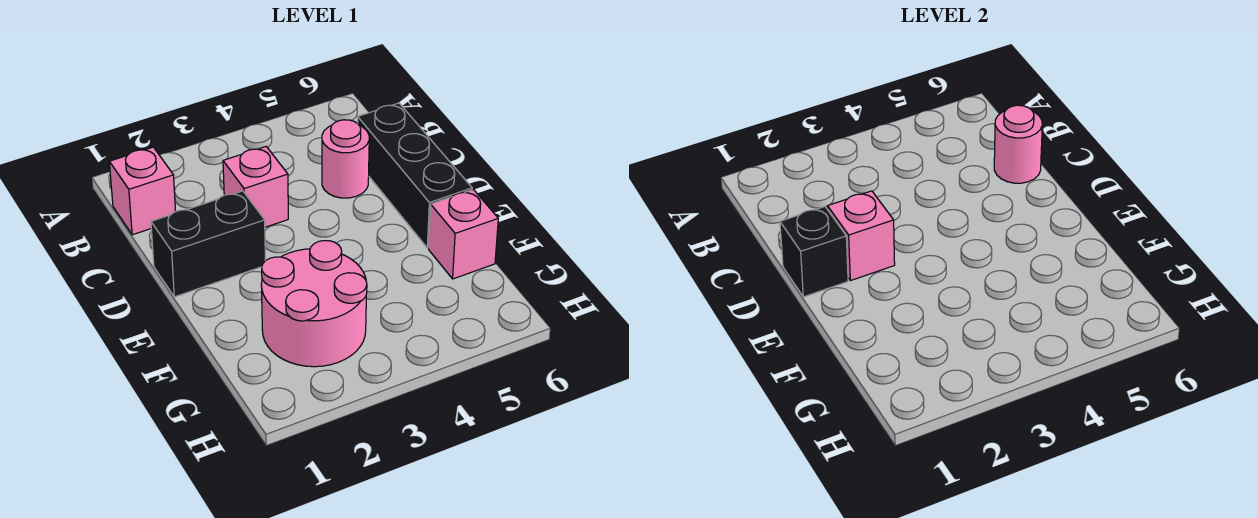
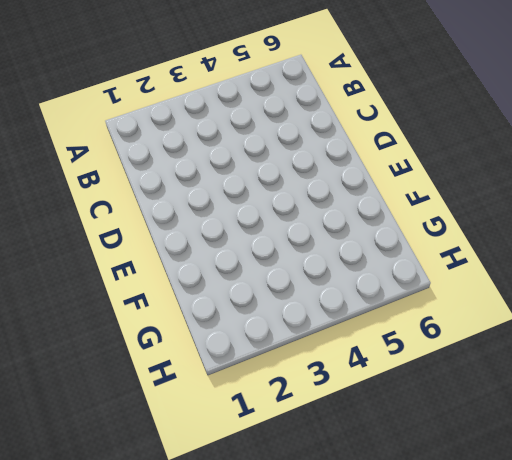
none -> pink brick B1 level 1
none -> pink brick C3 level 1

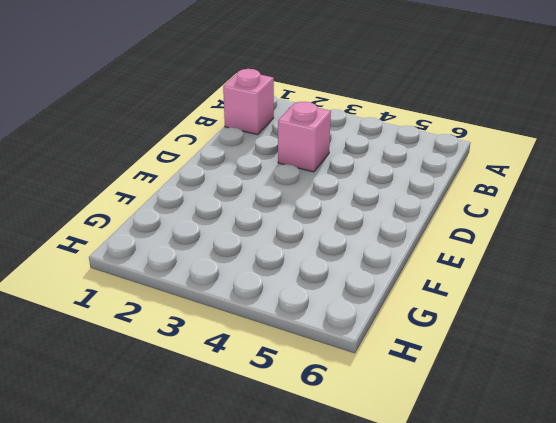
none -> pink round brick C5 level 1
none -> black brick C6:E6 level 1

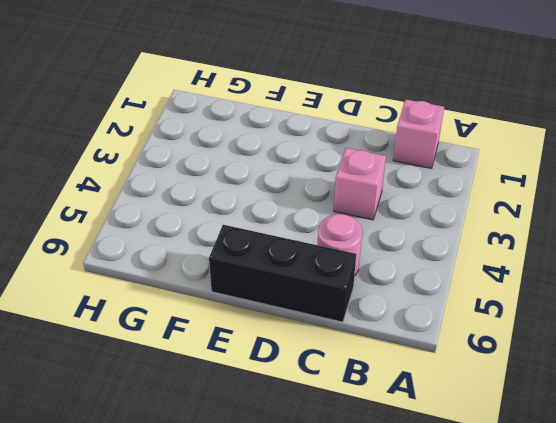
none -> black brick D1:D2 level 1
none -> pink round brick F2:G3 level 1

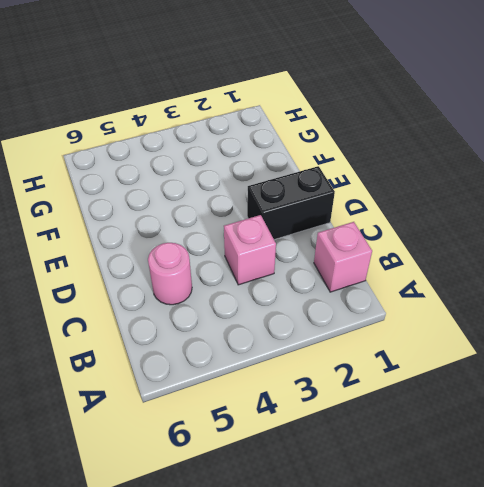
none -> black brick C6:E6 level 1
none -> pink round brick F2:G3 level 1

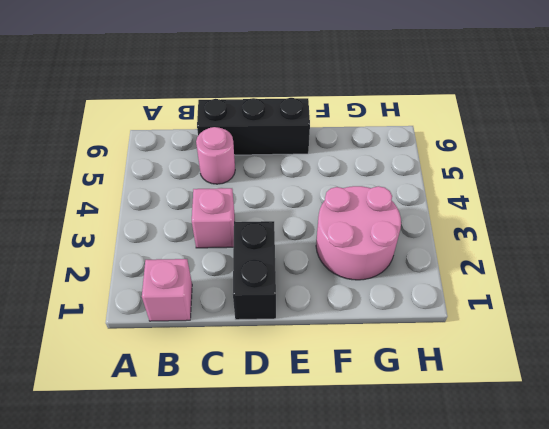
none -> pink brick F6 level 1
none -> pink round brick C6 level 2

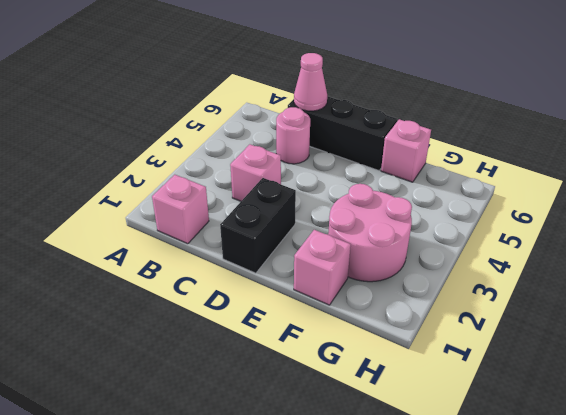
pink cone C6 level 2 -> pink round brick C6 level 2
pink brick F1 level 1 -> pink brick D2 level 2
none -> black brick D1 level 2

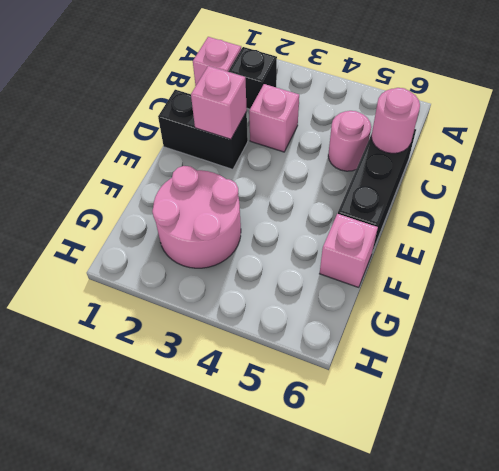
black brick B2 level 1 -> black brick D1 level 2

